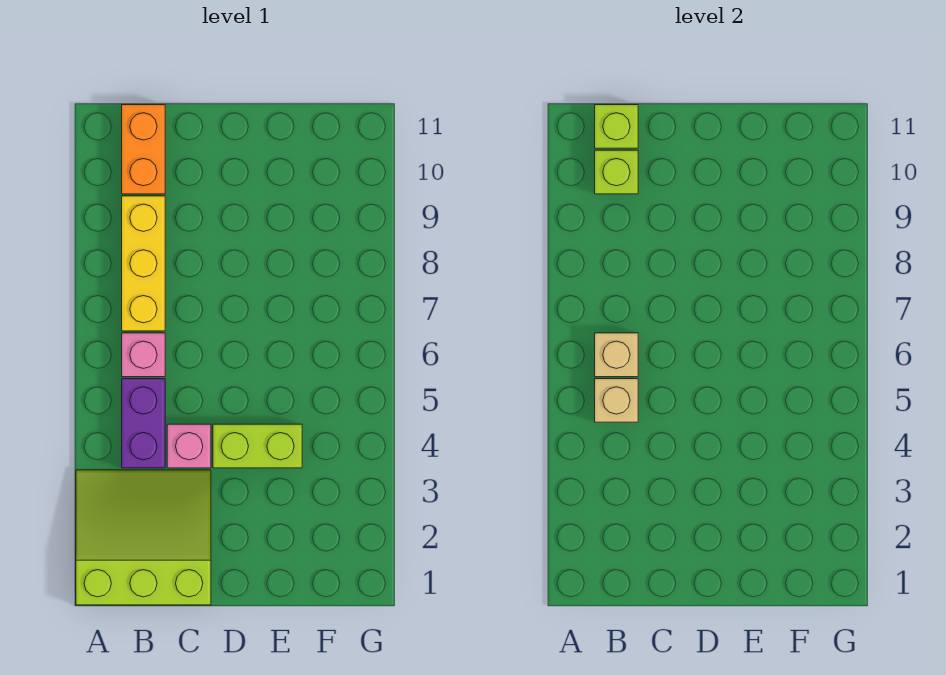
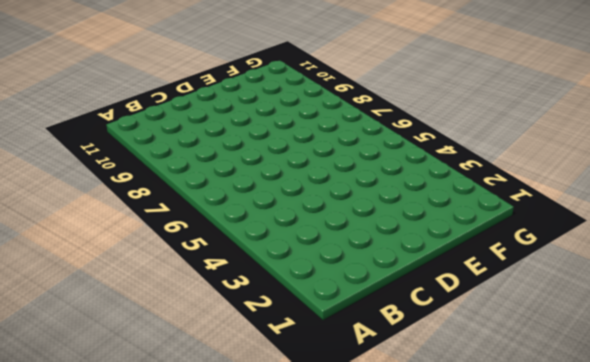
none -> lime slope A1:C3 level 1 top 1
none -> purple brick B4:B5 level 1

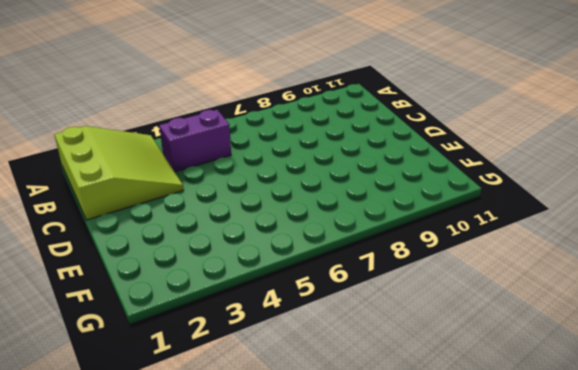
none -> pink brick B6 level 1
none -> yellow brick B7:B9 level 1

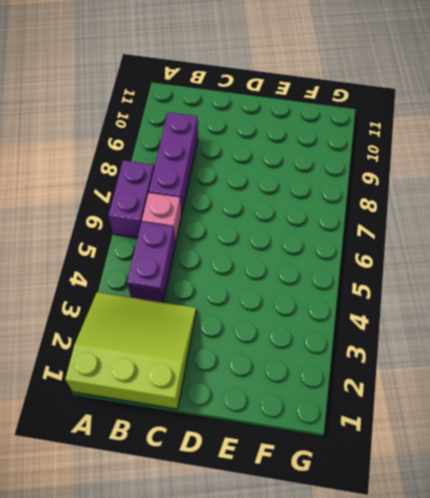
purple brick A6:A7 level 1 -> none
purple brick B7:B9 level 1 -> yellow brick B7:B9 level 1
none -> orange brick B10:B11 level 1
none -> pink brick C4 level 1

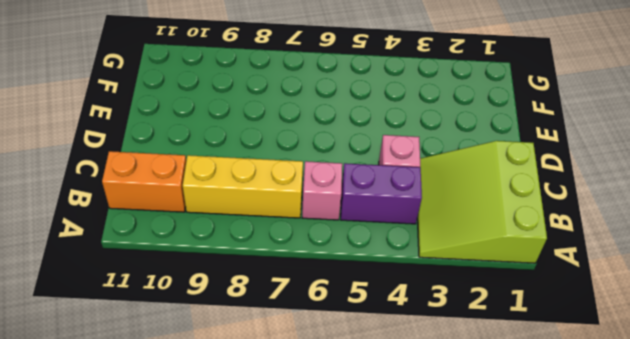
none -> lime brick D4:E4 level 1
none -> tan brick B5 level 2

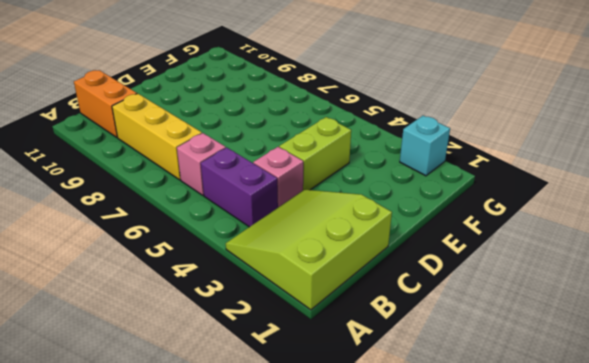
cyan brick G2 level 1 -> none
none -> tan brick B5 level 2
none -> tan brick B6 level 2

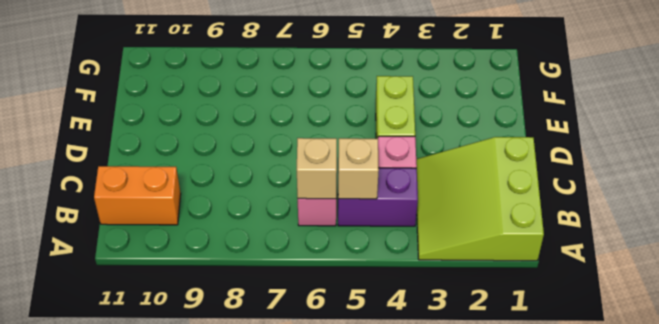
none -> yellow brick B7:B9 level 1
none -> lime brick B10 level 2

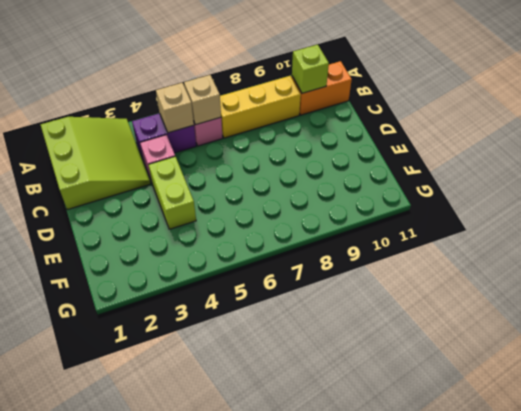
none -> lime brick B11 level 2

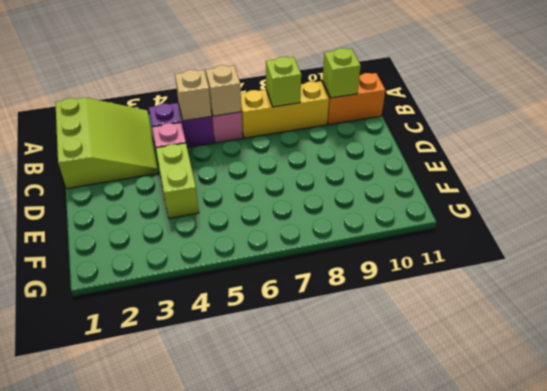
lime brick B8 level 2 -> lime brick B11 level 2

